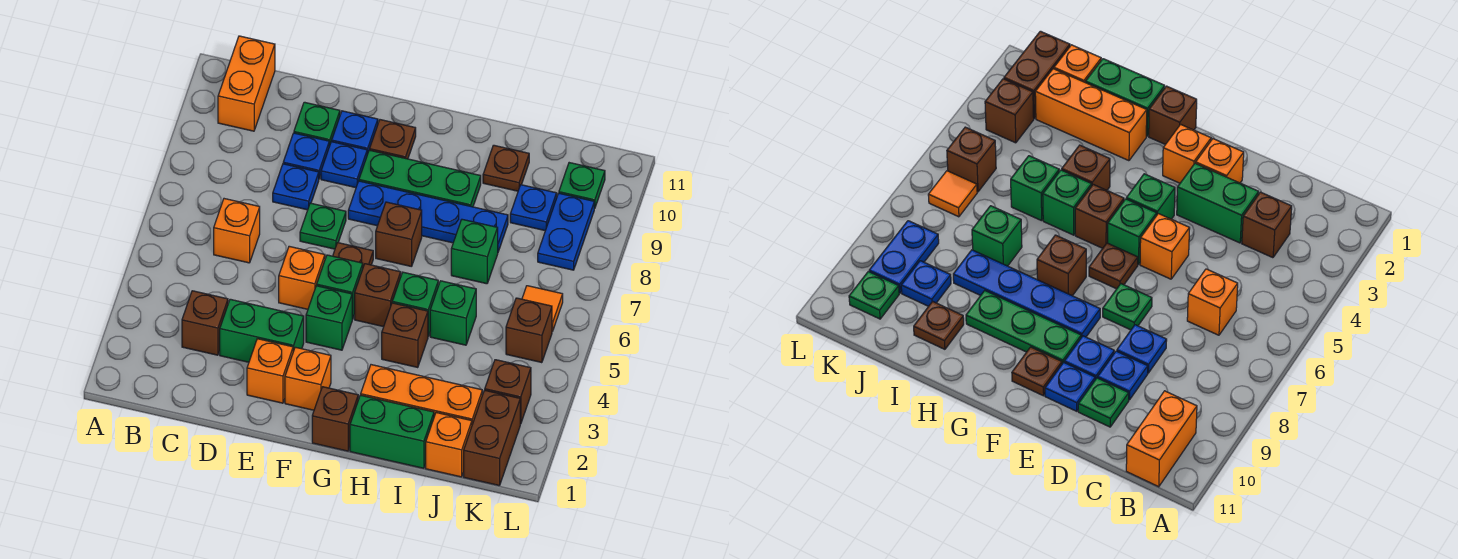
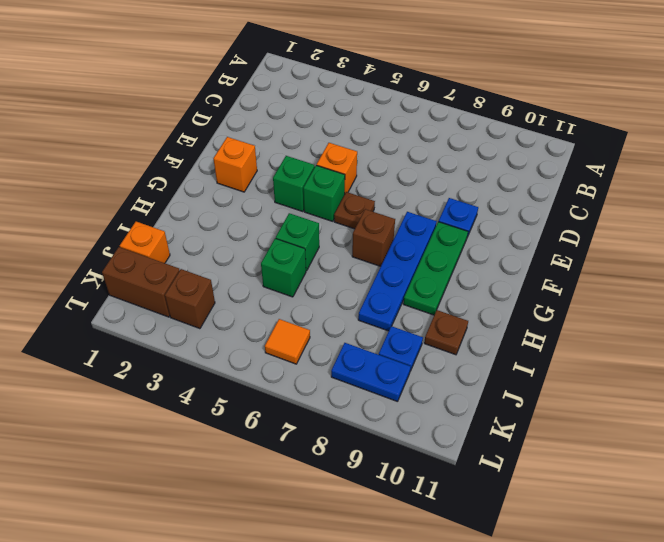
none -> orange brick B10:B11 level 1
none -> brown brick C3 level 1
none -> orange brick C6 level 1
none -> green brick D3:E3 level 1

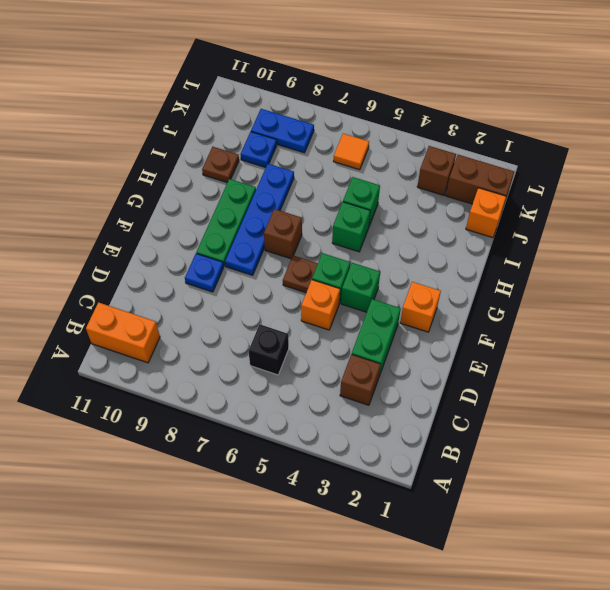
black brick C6 level 1 -> orange brick C6 level 1
none -> blue plate D8 level 1
none -> blue plate D9 level 1
none -> green plate D10 level 1
none -> orange brick E2 level 1

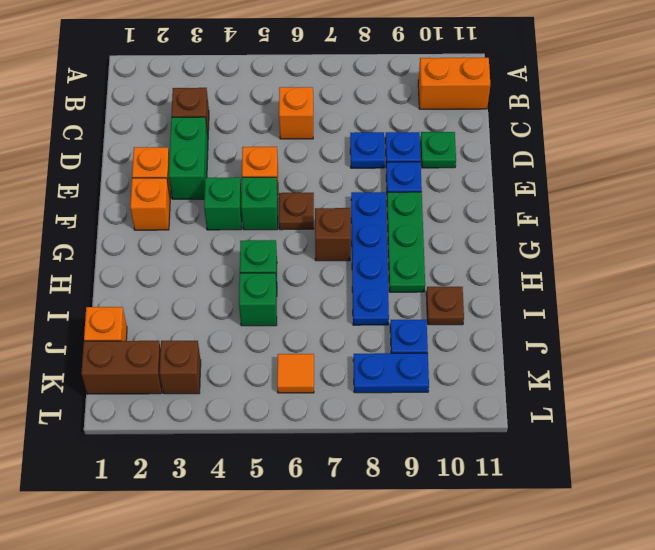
none -> green plate E7 level 1
none -> blue plate E10 level 1
none -> brown plate F10 level 1
none -> brown brick G1 level 1

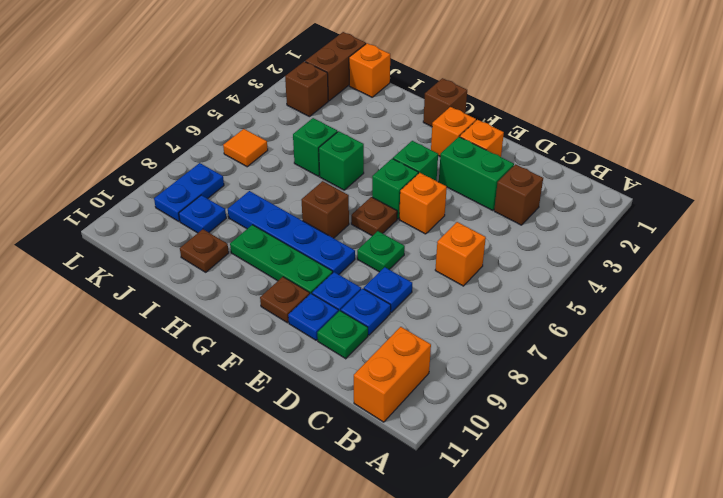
none -> brown brick G5 level 1
none -> green brick H1:I1 level 1
none -> orange brick H2:J2 level 1
none -> brown brick H4 level 1

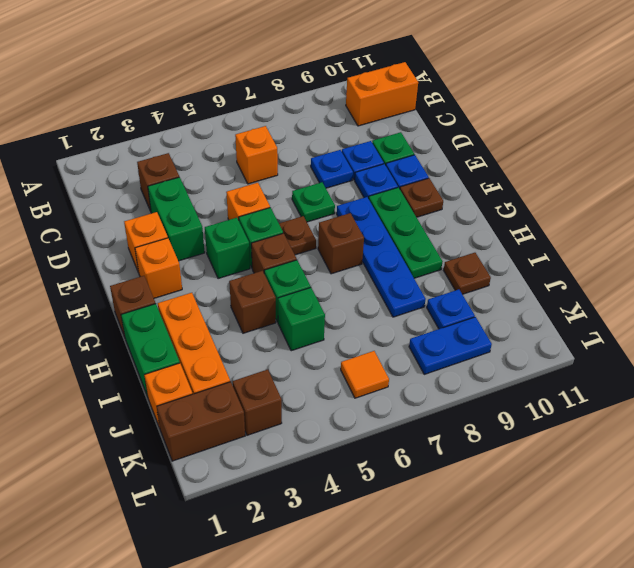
none -> green brick I7 level 1
none -> brown brick K5 level 1
none -> green plate K10 level 1

